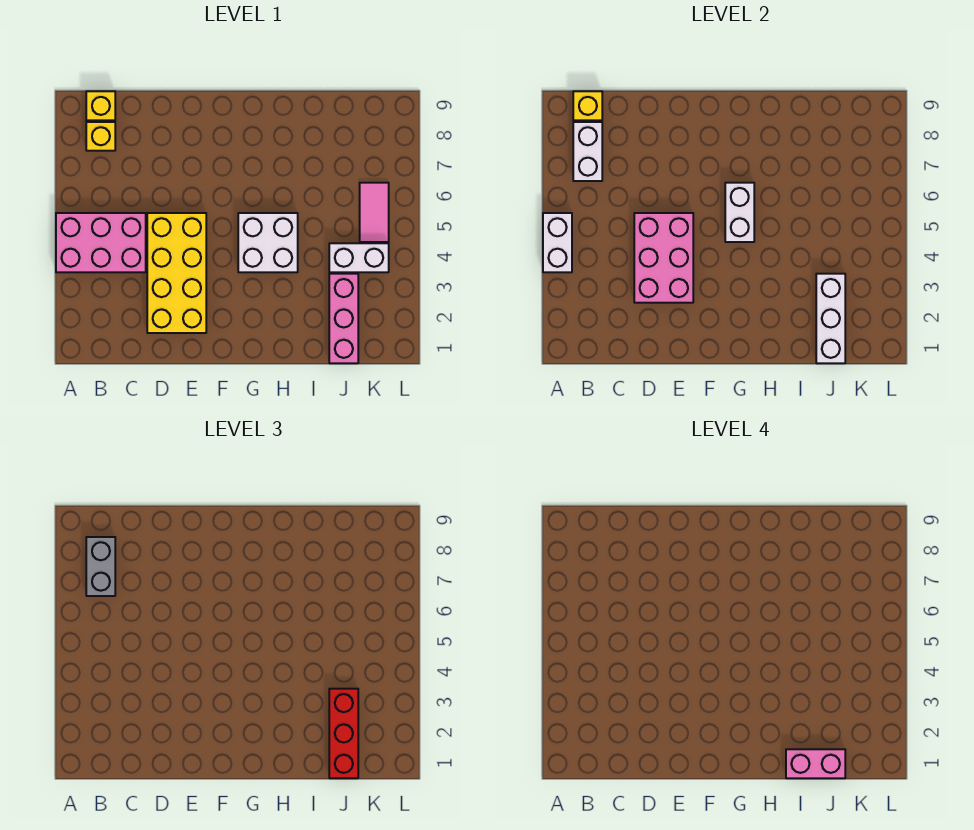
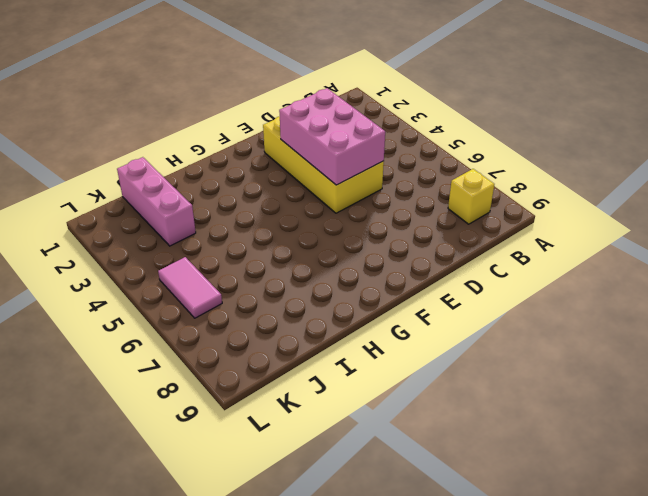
none -> pink brick A4:C5 level 1
none -> yellow brick B9 level 1
none -> white brick G4:H5 level 1

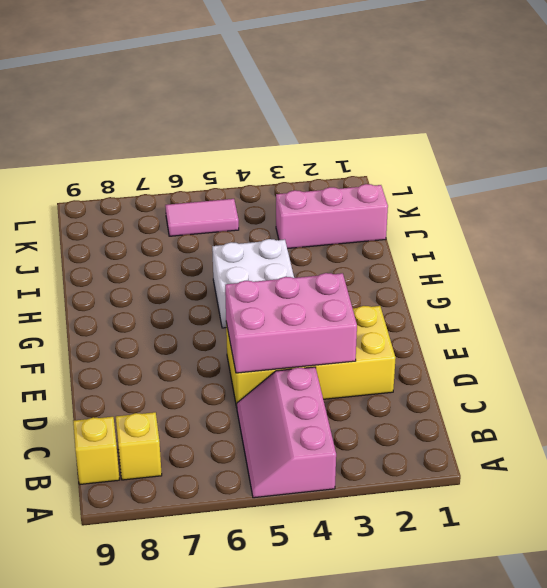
pink slope A4:C5 level 1 top 4 -> pink brick A4:C5 level 1
none -> white brick J4:K4 level 1
none -> white brick A4:A5 level 2
none -> white brick B7:B8 level 2

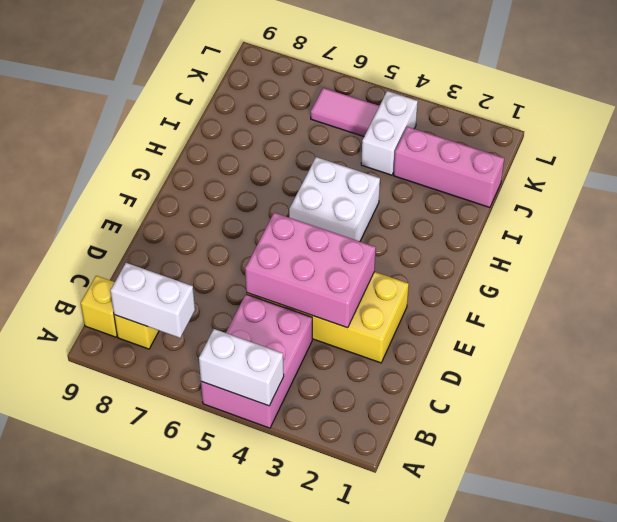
none -> yellow brick B9 level 2
none -> white brick G5:G6 level 2
none -> white brick J1:J3 level 2

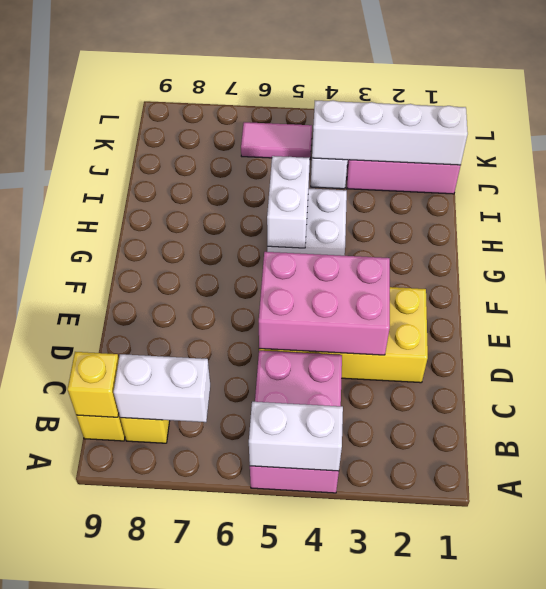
white brick G5:H5 level 2 -> white brick G5:G6 level 2
white brick J1:J4 level 2 -> white brick J1:J3 level 2
none -> grey brick B7:B8 level 3
none -> red brick J1:J3 level 3
none -> pink brick I1:J1 level 4

